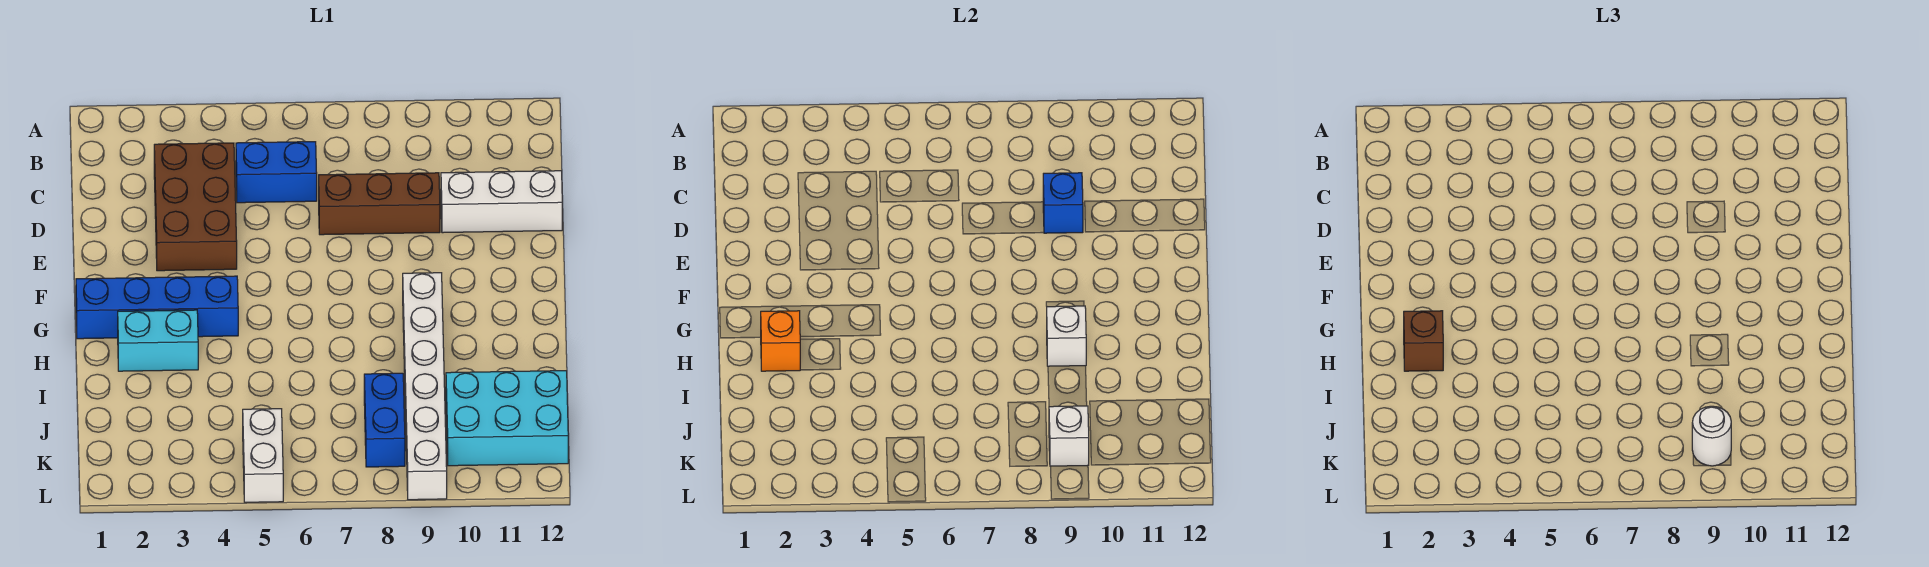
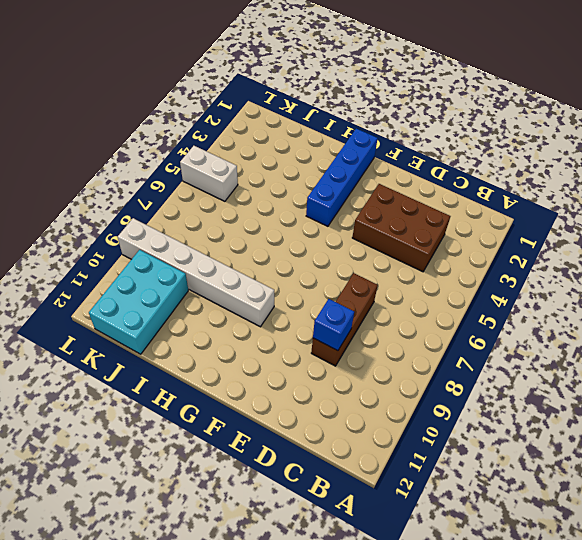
none -> blue brick C5:C6 level 1
none -> white brick D10:D12 level 1
none -> cyan brick H2:H3 level 1

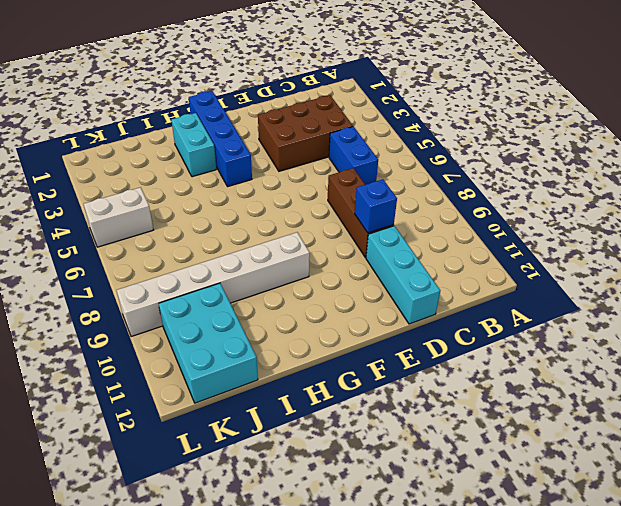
cyan brick D10:D12 level 1 -> white brick D10:D12 level 1
none -> blue brick J8:K8 level 1
none -> orange brick H2 level 2
none -> white brick H9 level 2

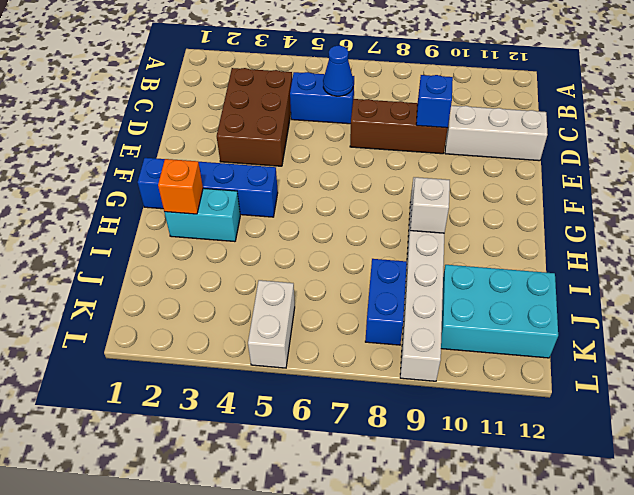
blue cone C6 level 2 -> none
none -> white brick K9 level 2
none -> brown brick H2 level 3
none -> white round brick K9 level 3

